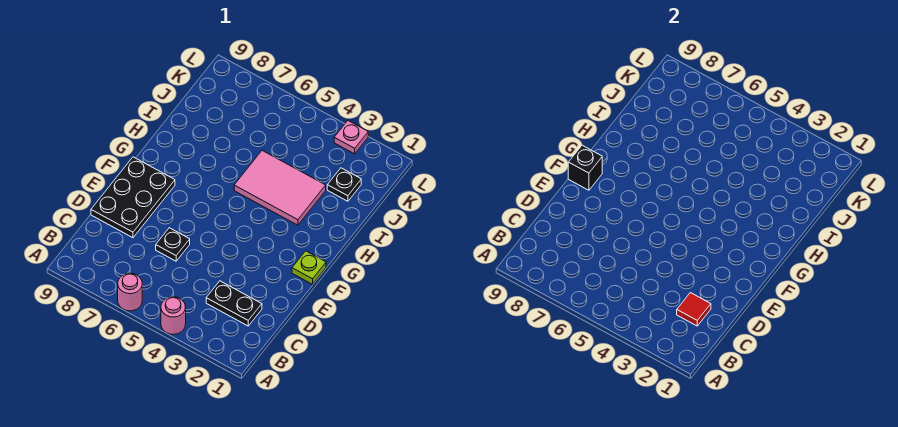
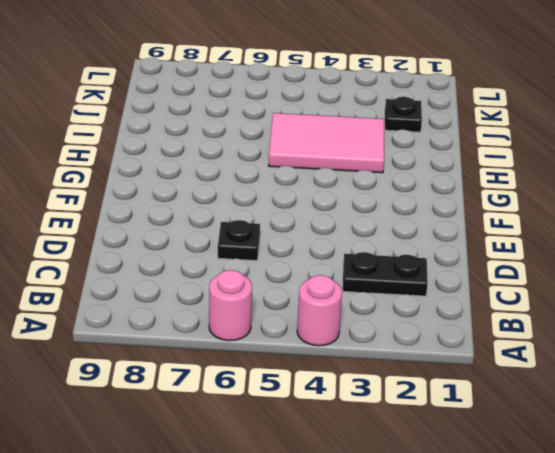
none -> black plate D8:F9 level 1
none -> lime plate F1 level 1

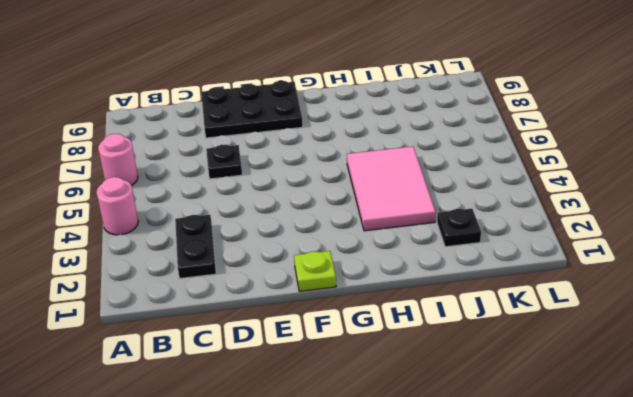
none -> pink plate L3 level 1
none -> red tile C2 level 2

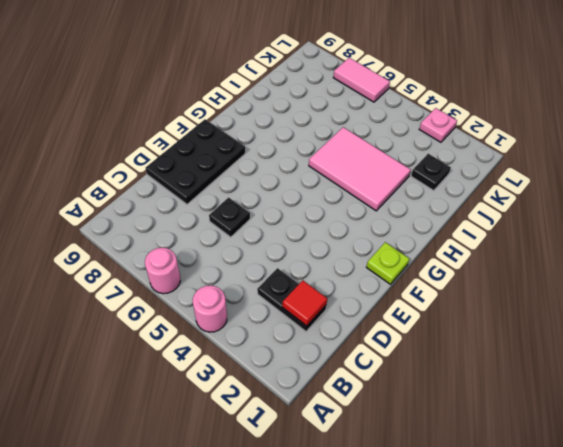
pink tile L6:L7 level 1 -> none
none -> black brick F9 level 2

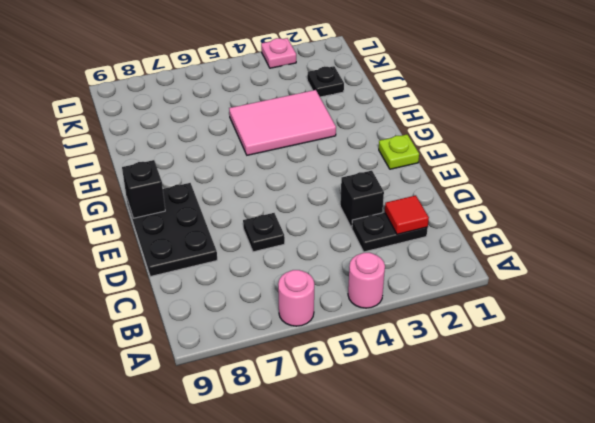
black brick D3 level 1 -> none

